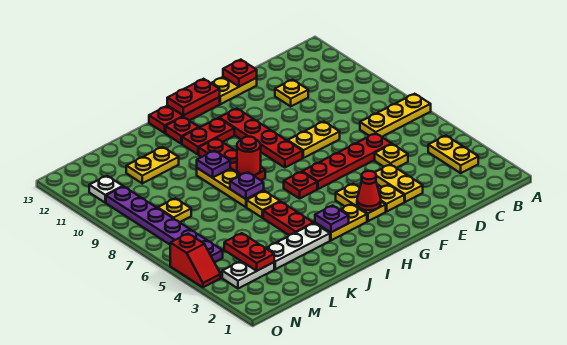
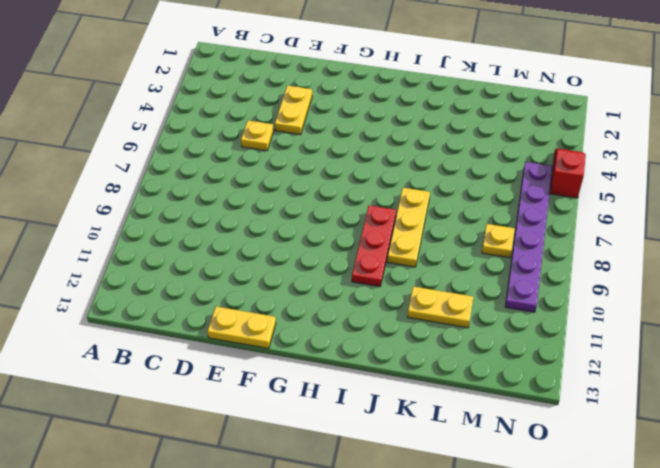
none -> yellow plate A7:C7 level 1
none -> yellow plate B3:B4 level 1
none -> red plate D6:G6 level 1
none -> yellow plate D11 level 1

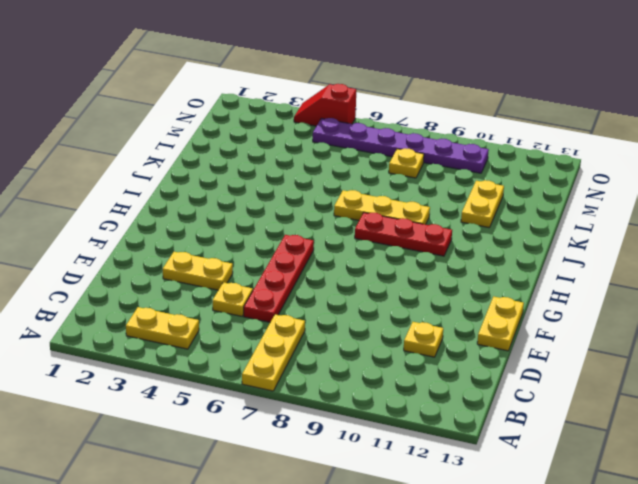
none -> yellow plate E8:F8 level 1
none -> yellow plate F3 level 1
none -> yellow plate G3:G4 level 1
none -> red plate G8:G11 level 1

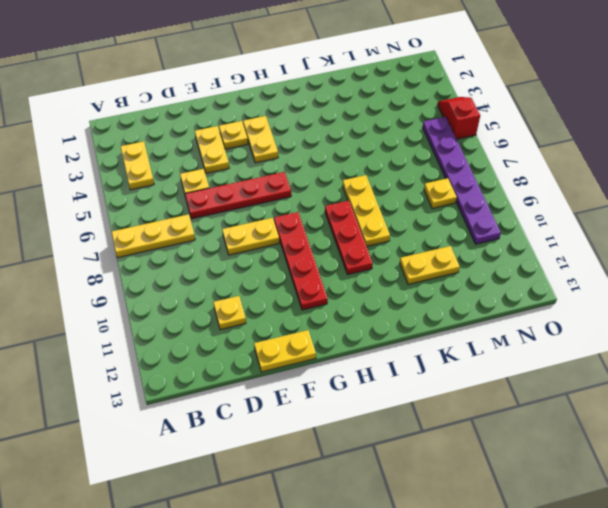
none -> red plate G13:I13 level 1
none -> yellow plate H3:I3 level 1
none -> red plate H6 level 1
none -> red plate H11:I11 level 1

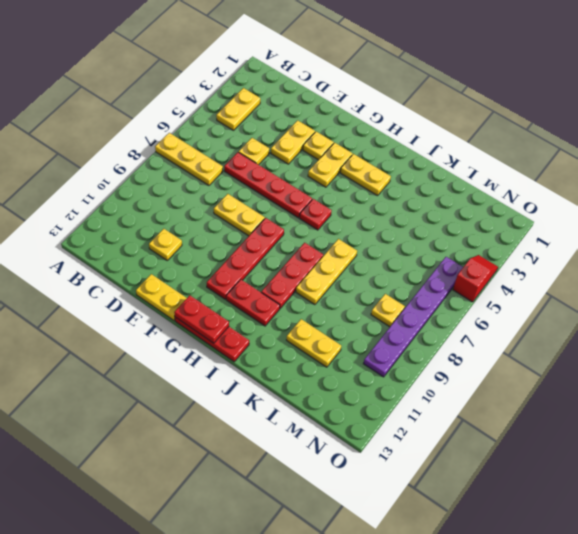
none -> red plate I12 level 1
none -> white plate J3:L3 level 1
none -> red plate J4:J5 level 1
none -> yellow plate J6 level 1

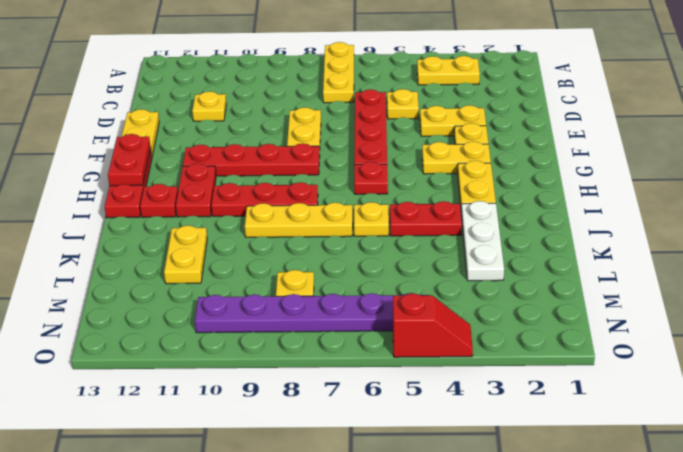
none -> white plate M3:N3 level 1
none -> white plate N11 level 1
none -> red plate E13 level 2
none -> red cone G3 level 2

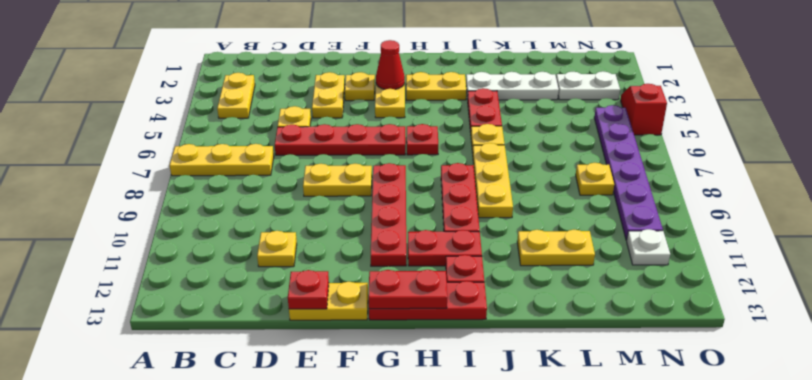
none -> purple plate I3 level 2
none -> red round brick I8 level 2
none -> purple plate J7 level 2
none -> purple plate J9 level 2

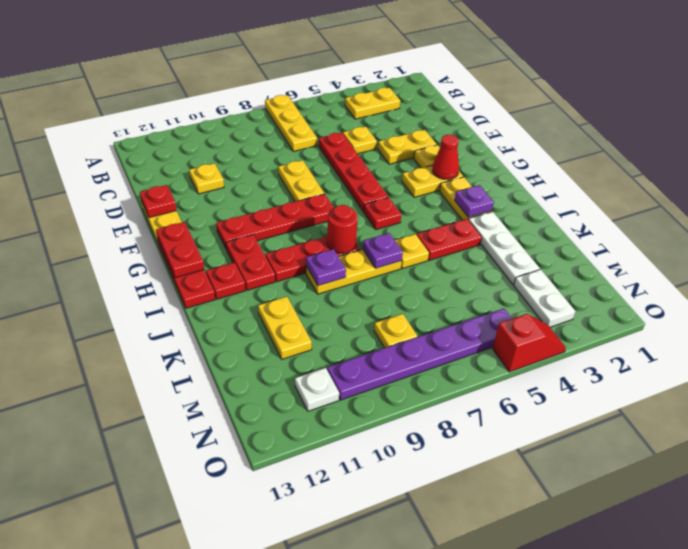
none -> red plate M3:M4 level 2

